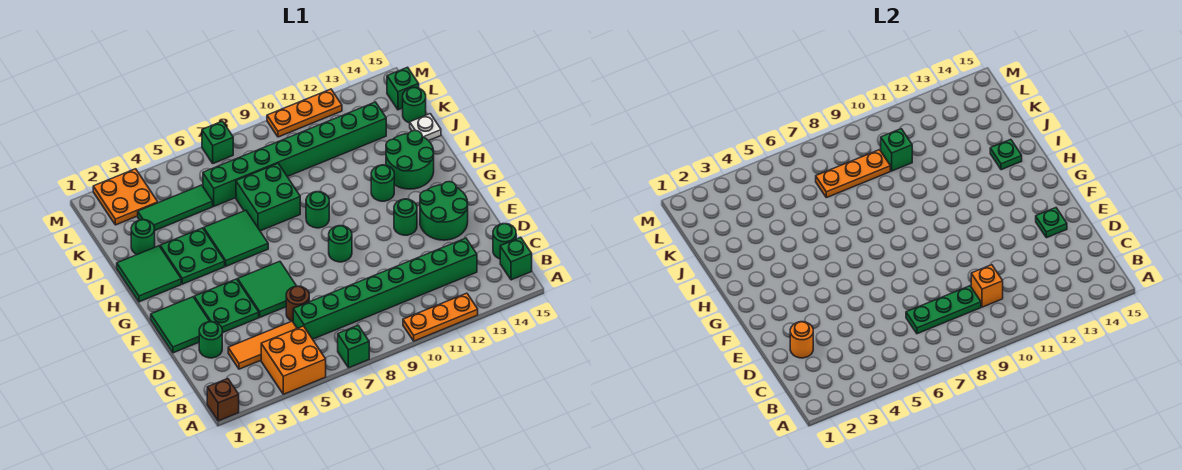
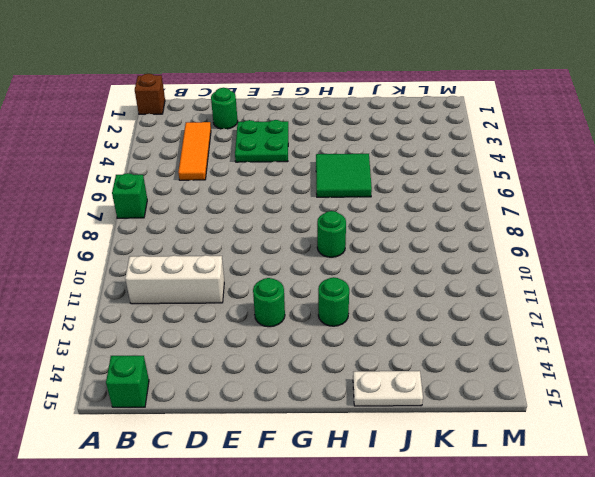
white brick B11:D11 level 1 -> green brick C6:C13 level 1
white plate I15:J15 level 1 -> white plate J15 level 1
none -> orange brick A4:B5 level 1
none -> orange plate A10:A12 level 1
none -> green round brick C15 level 1
none -> brown round brick D6 level 1

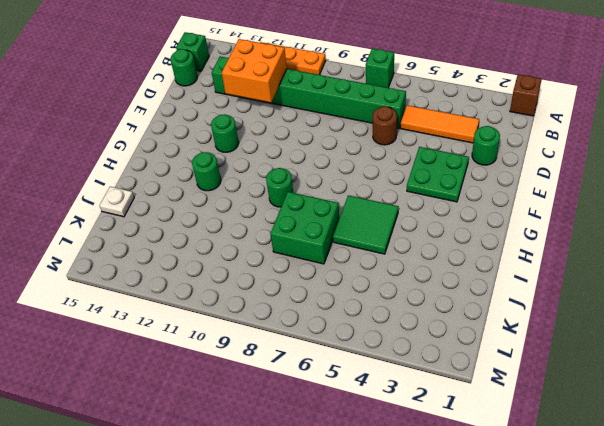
orange brick C11:D12 level 2 -> orange brick A4:B5 level 1
none -> green tile E1:F2 level 1
none -> green tile E5:F6 level 1
none -> green round brick E13:F14 level 1
none -> green round brick F9 level 1

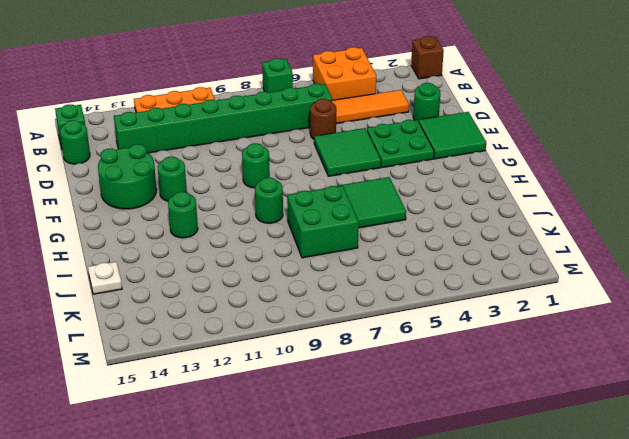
none -> green tile H1:I2 level 1
none -> green plate H3:I4 level 1
none -> green round brick H13:I14 level 1
none -> green round brick J2 level 1

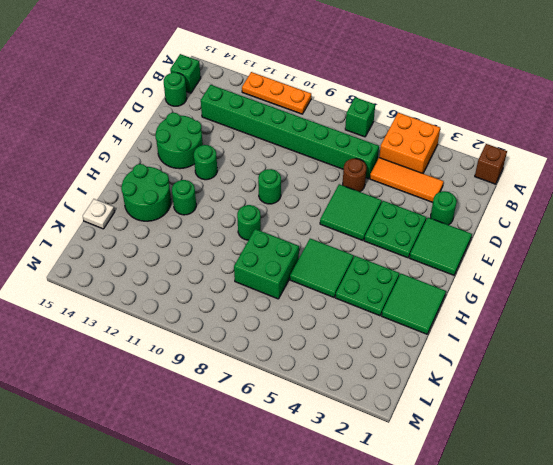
none -> green round brick J2 level 1
none -> green tile K3:K5 level 1
none -> green brick K6:K13 level 1
none -> green round brick K15 level 1

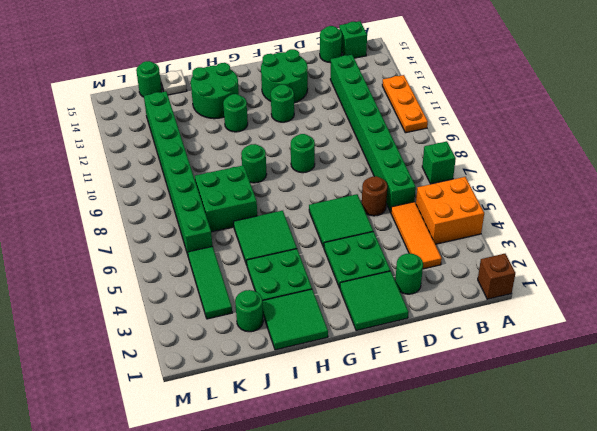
none -> orange plate L2:M3 level 1
none -> green brick L15 level 1
none -> green brick M7 level 1
none -> orange plate M10:M12 level 1

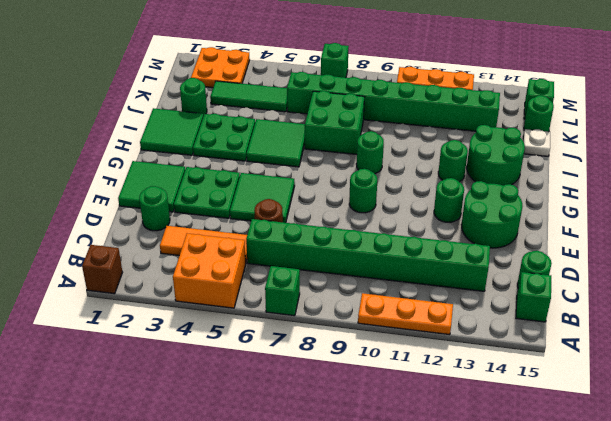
none -> green plate C7:C9 level 2
none -> orange brick C10 level 2
none -> orange round brick D2 level 2
none -> green plate E14 level 2

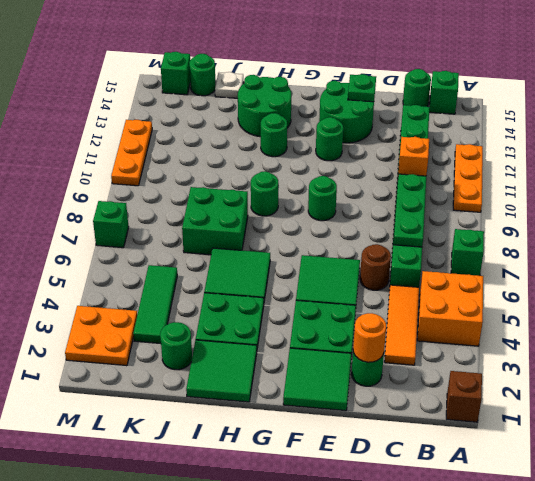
none -> green brick K6:K13 level 1
none -> green plate I14 level 2
none -> orange plate K7:K9 level 2
none -> green brick K10 level 2

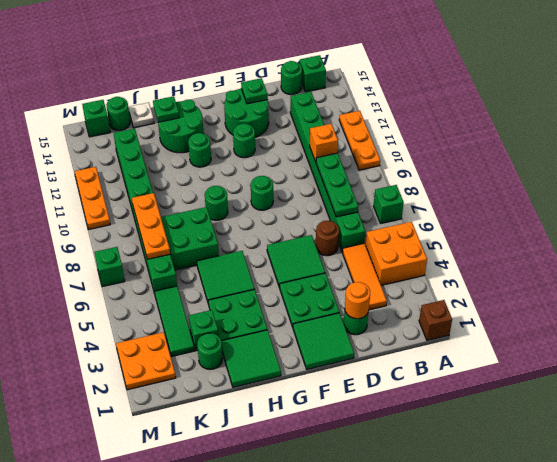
green brick J3 level 1 -> green brick K10 level 2

